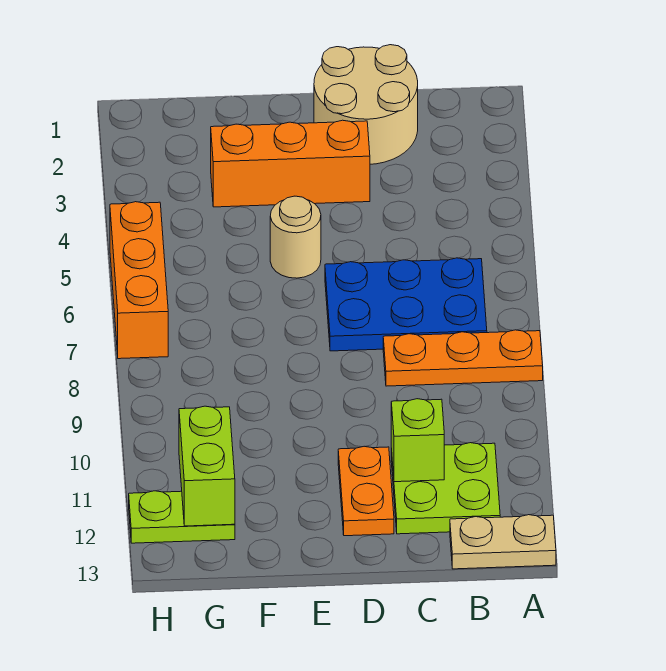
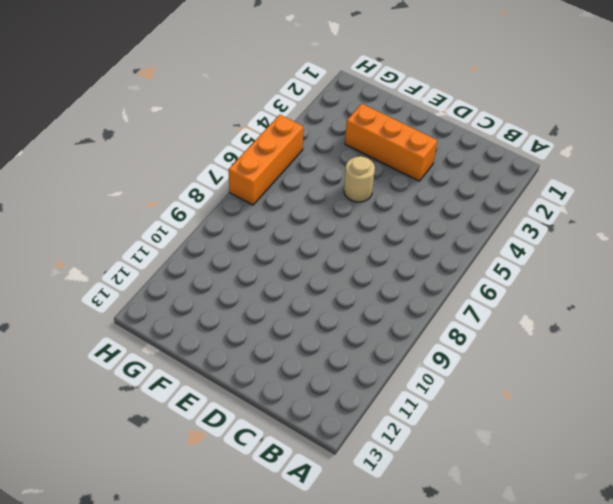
none -> orange plate A8:C8 level 1
none -> tan plate A13:B13 level 1
none -> blue plate B6:D7 level 1

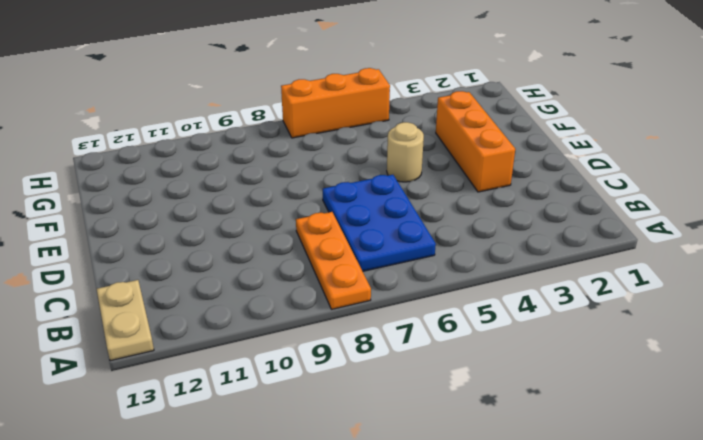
none -> lime plate B11:C12 level 1
none -> tan round brick C1:D2 level 1
none -> orange plate D11:D12 level 1

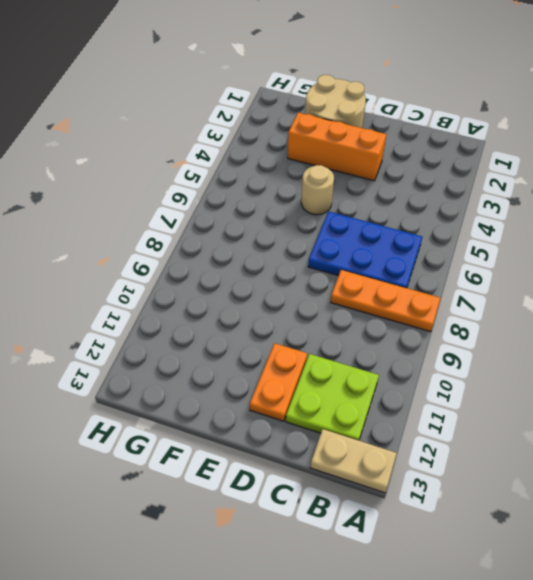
tan round brick E1:F2 level 1 -> tan round brick C1:D2 level 1
none -> lime plate G12:H12 level 1
none -> orange brick H5:H7 level 1
none -> lime brick C11 level 2

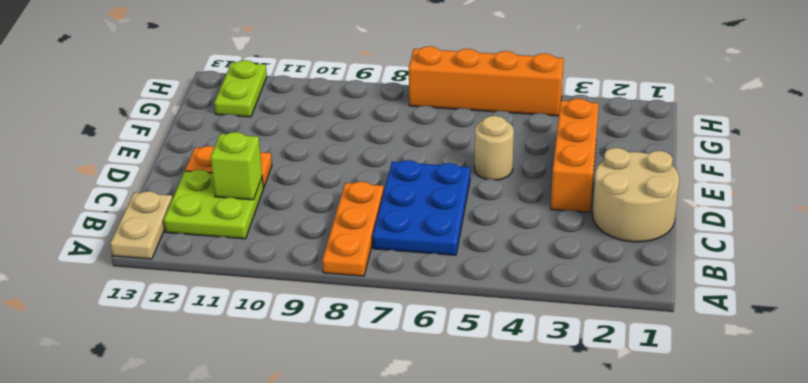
orange brick H4:H7 level 1 -> orange brick H5:H7 level 1
none -> lime brick G11:G12 level 2

